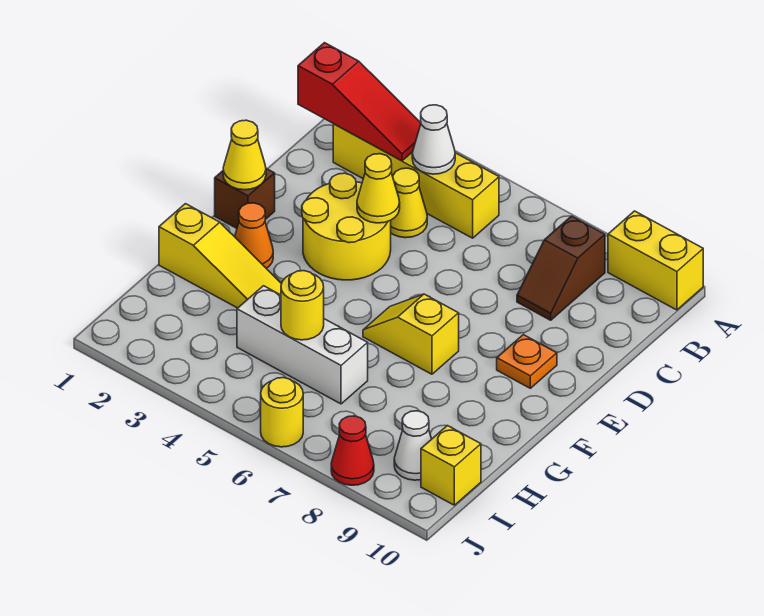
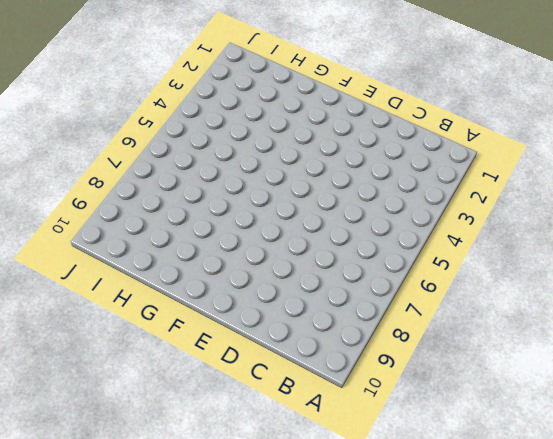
none -> yellow brick A9:A10 level 1
none -> yellow brick B2:B5 level 1
none -> brown slope B8:C8 level 1 top B

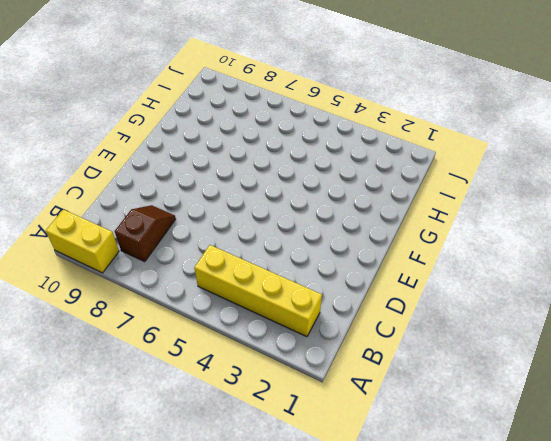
none -> yellow cone C4 level 1
none -> yellow round brick D3:E4 level 1
none -> brown brick E1 level 1

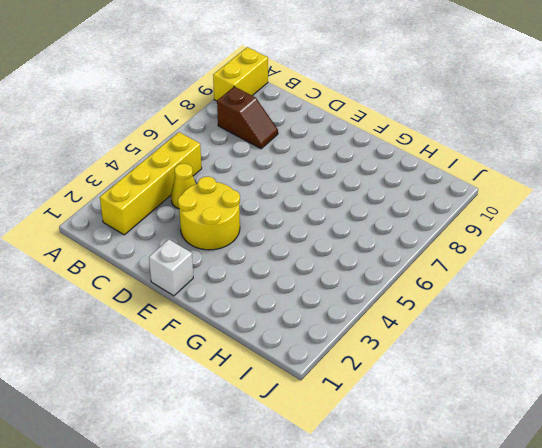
white brick E1 level 1 -> brown brick E1 level 1
none -> orange plate E9 level 1
none -> orange cone F2 level 1
none -> yellow slope F6:F7 level 1 top 7

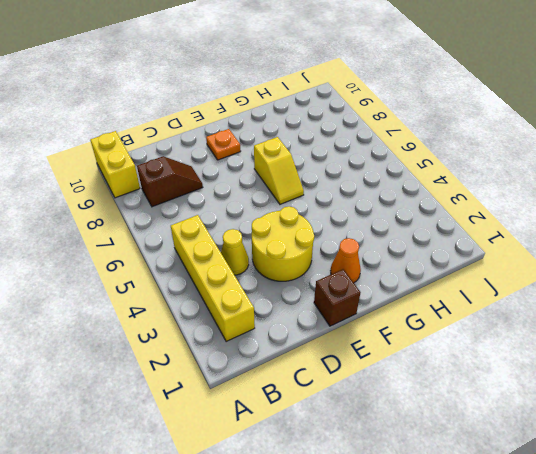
none -> yellow slope G1:G3 level 1 top 1
none -> white brick H4:H6 level 1
none -> white cone I9 level 1

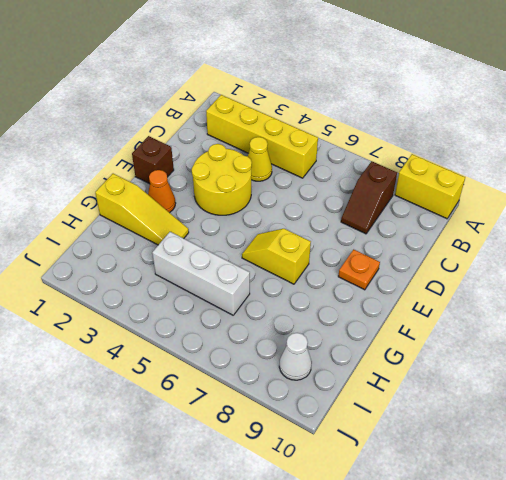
none -> yellow brick I10 level 1
none -> yellow round brick J6 level 1
none -> red cone J8 level 1

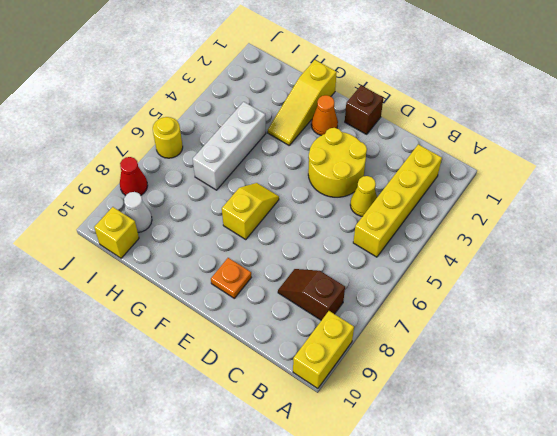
none -> red slope B1:B3 level 2 top 1
none -> white cone B4 level 2
none -> yellow cone D4 level 2

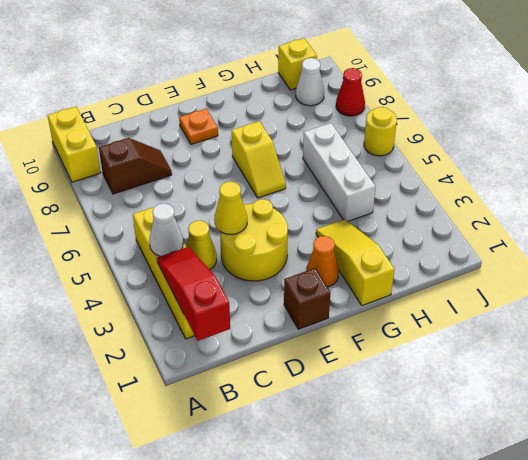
none -> yellow cone E1 level 2
none -> yellow round brick H5 level 2

